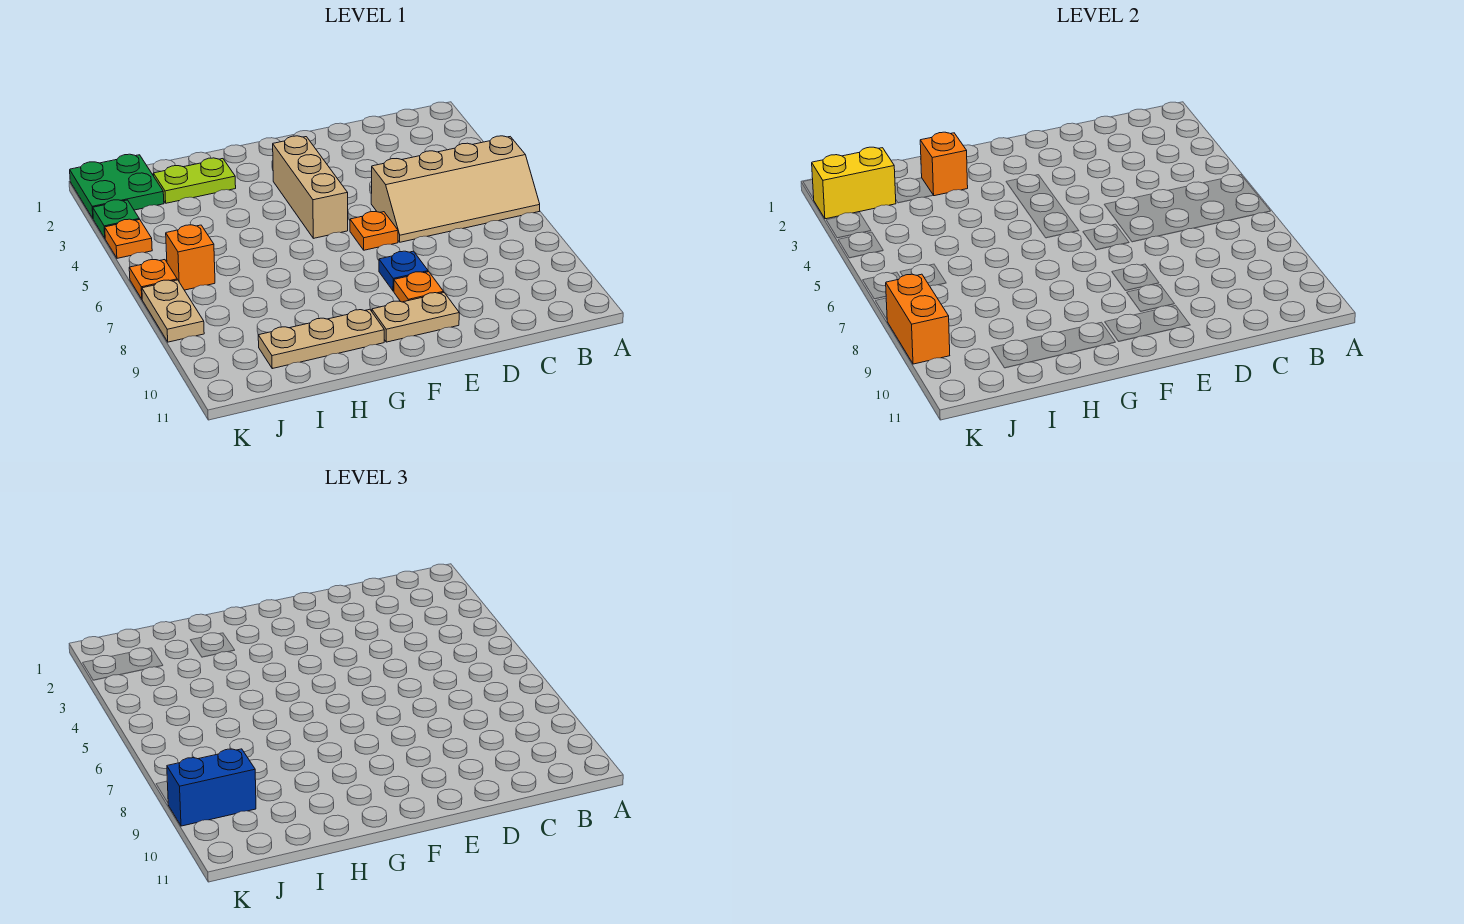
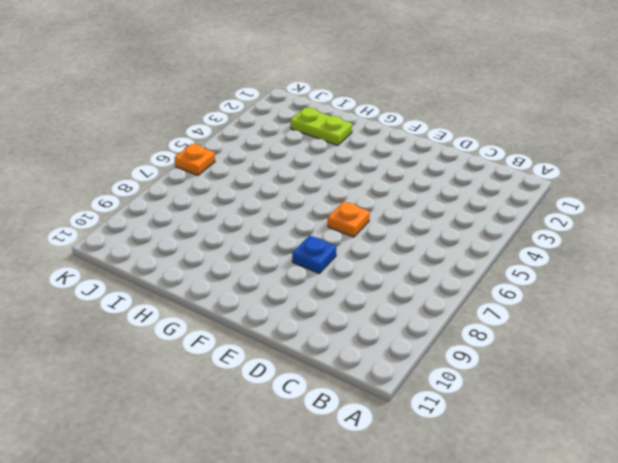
none -> tan slope A5:D6 level 1 top 5
none -> orange plate E9 level 1
none -> tan plate E10:F10 level 1

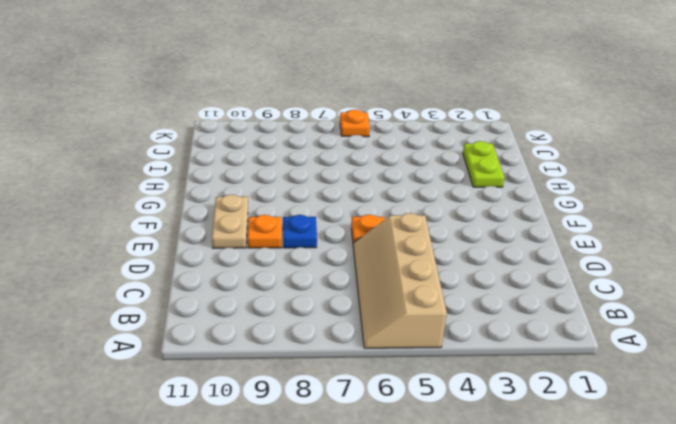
none -> tan brick F3:F5 level 1
none -> tan plate G10:I10 level 1
none -> green plate J1:K2 level 1

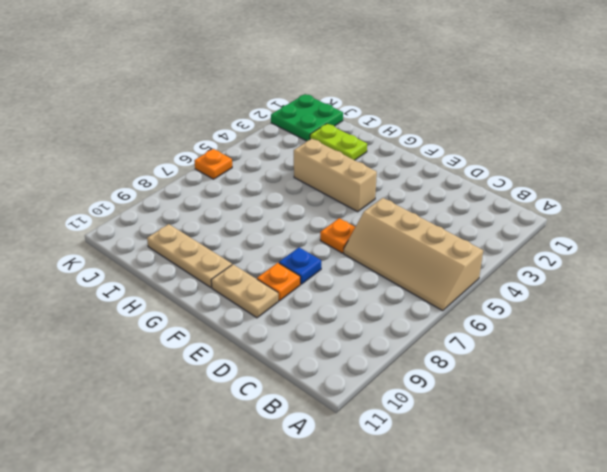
tan brick F4:H4 level 1 -> tan brick F3:F5 level 1
none -> orange brick J6 level 1
none -> green plate K3 level 1
none -> orange plate K4 level 1

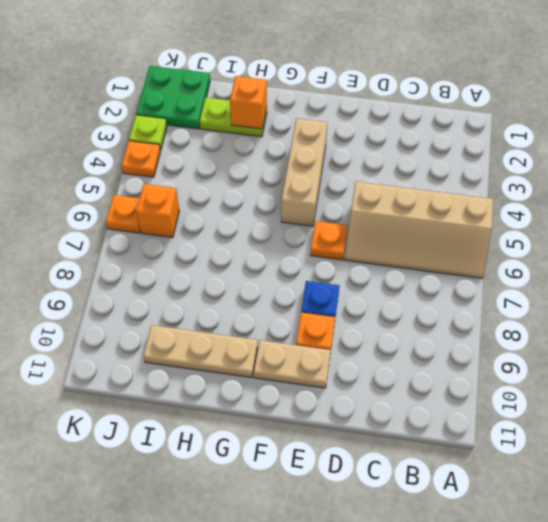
lime plate K3 level 1 -> green plate K3 level 1
none -> tan plate K7:K8 level 1
none -> yellow brick J2:K2 level 2
none -> orange brick K8:K9 level 2

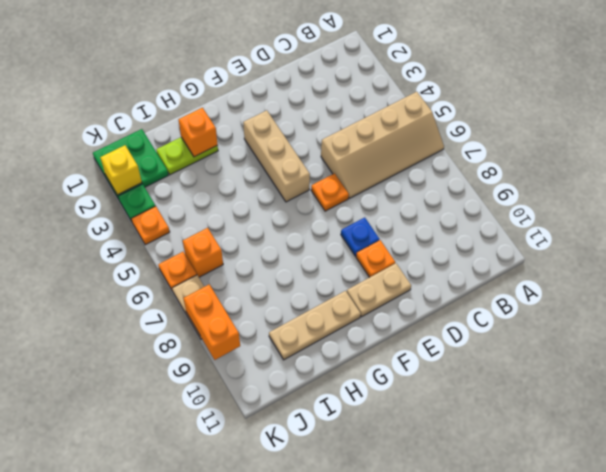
yellow brick K2 level 2 -> yellow brick J2:K2 level 2
none -> blue brick J9:K9 level 3

